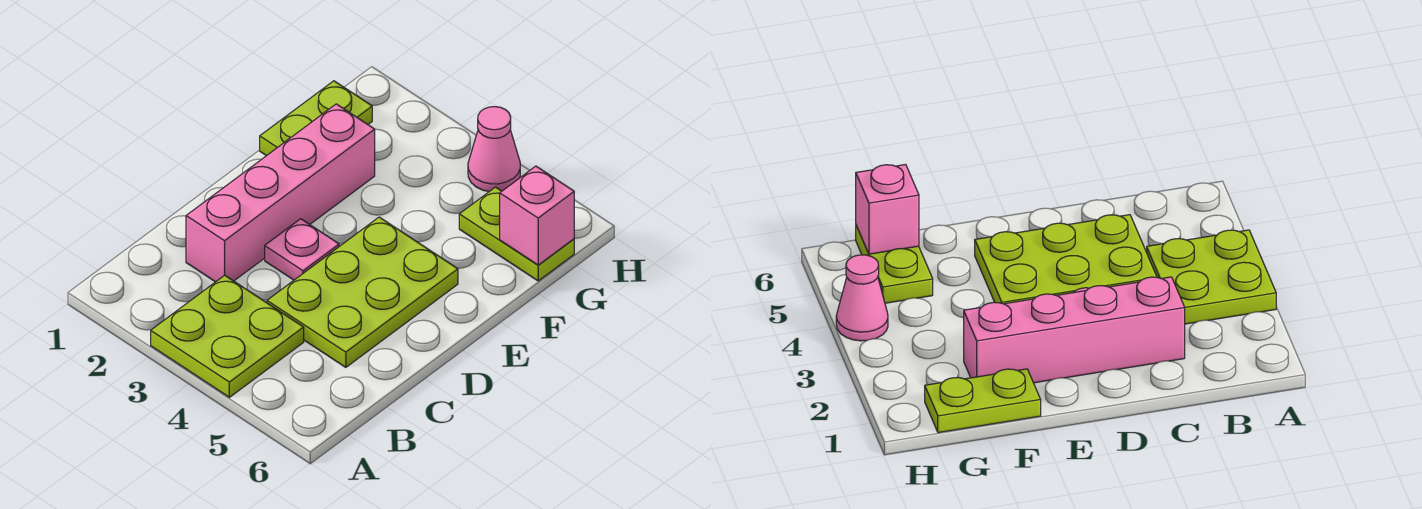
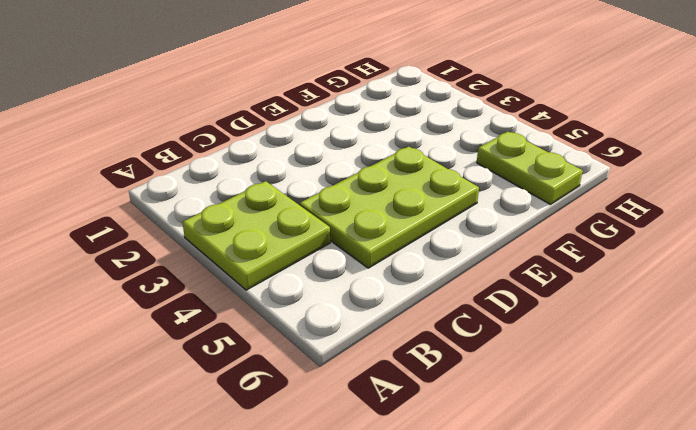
none -> pink brick C2:F2 level 1
none -> pink plate D3 level 1

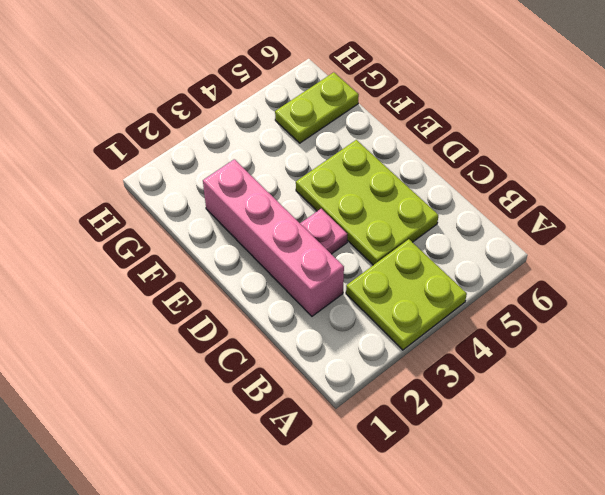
none -> lime plate F1:G1 level 1
none -> pink cone H4 level 1

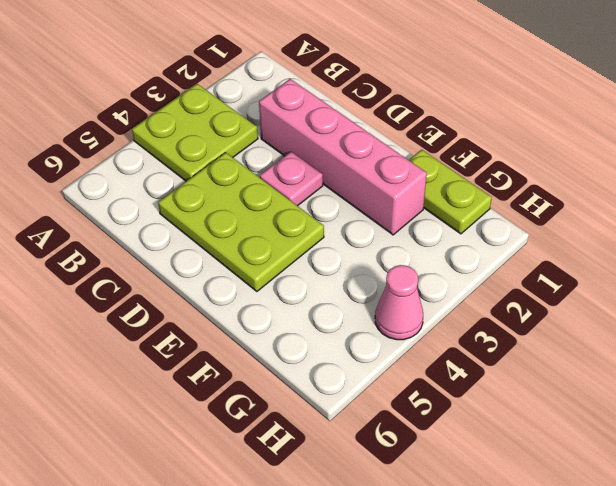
none -> lime plate G5:G6 level 1
none -> pink brick G6 level 2

